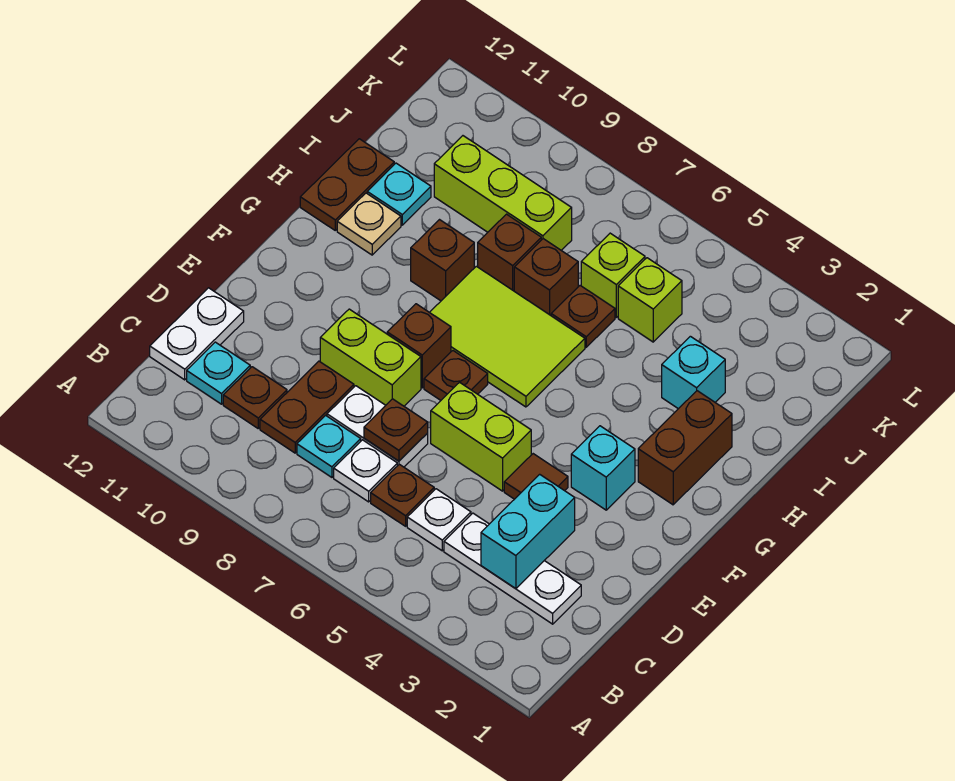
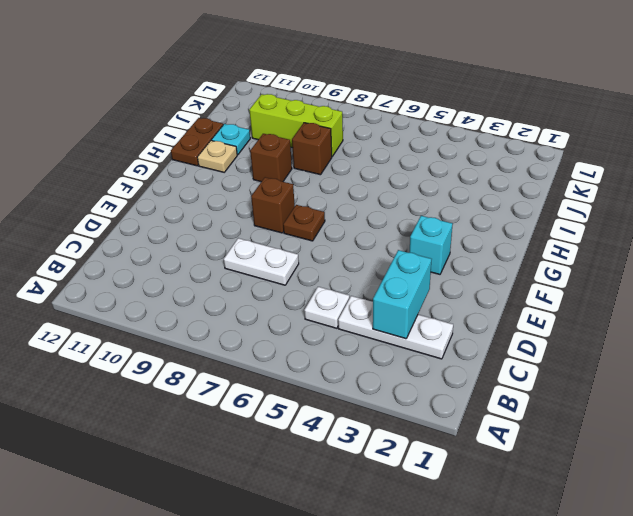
none -> brown plate C6 level 1
none -> white plate C7 level 1
none -> cyan plate C8 level 1
none -> brown plate C9:D9 level 1

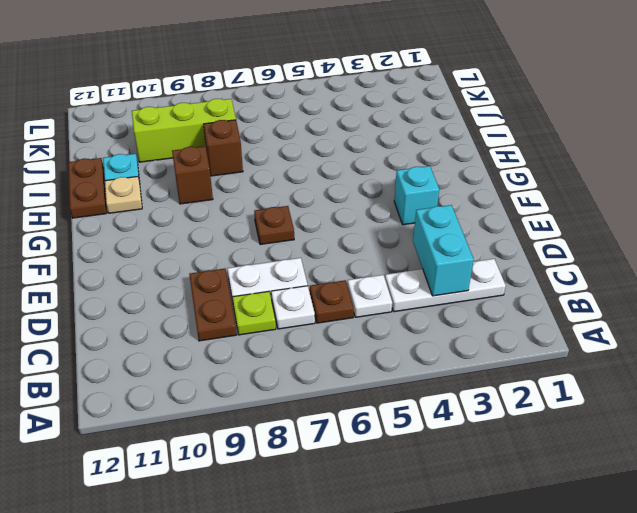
lime plate C8 level 1 -> cyan plate C8 level 1
none -> brown plate C10 level 1
none -> cyan plate C11 level 1
none -> white plate C12:D12 level 1
none -> brown tile E4 level 1

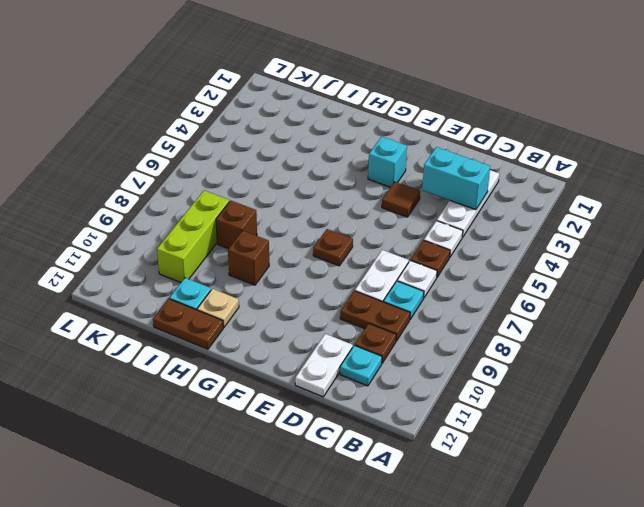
white plate D11:D12 level 1 -> white plate C12:D12 level 1
none -> lime brick E5:E6 level 1
none -> lime brick E8:E9 level 1
none -> brown brick F8 level 1
none -> brown brick G2:H2 level 1

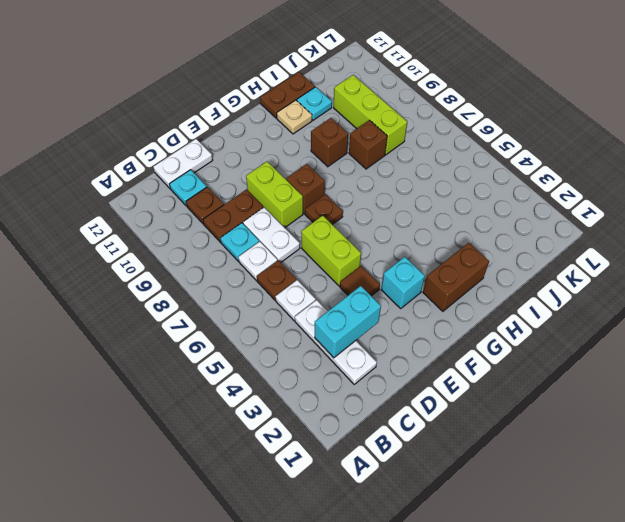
none -> lime tile G6:H8 level 1
none -> cyan brick I3 level 1
none -> brown plate I6 level 1
none -> brown brick I7 level 1

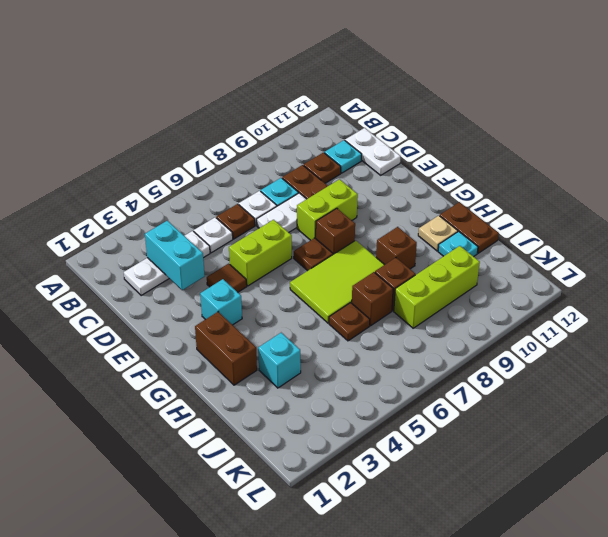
none -> lime brick J5 level 1
none -> lime brick J6 level 1
none -> brown plate D7 level 2

